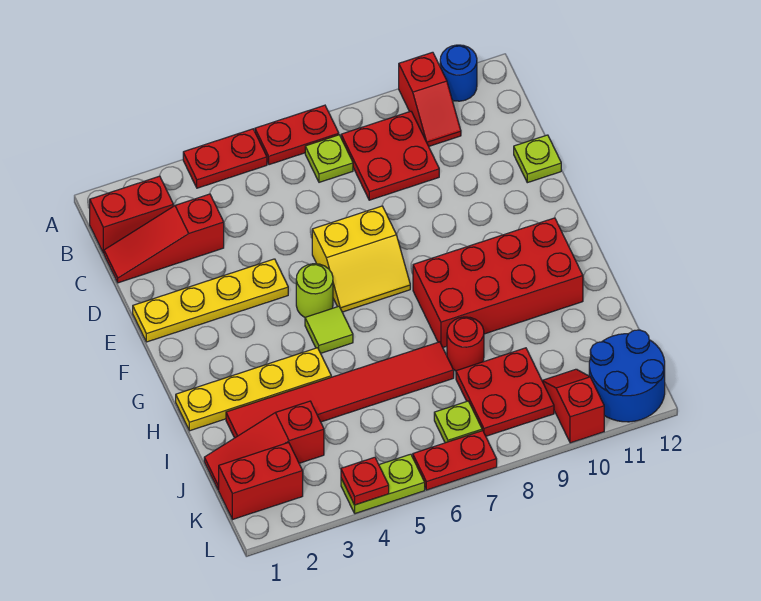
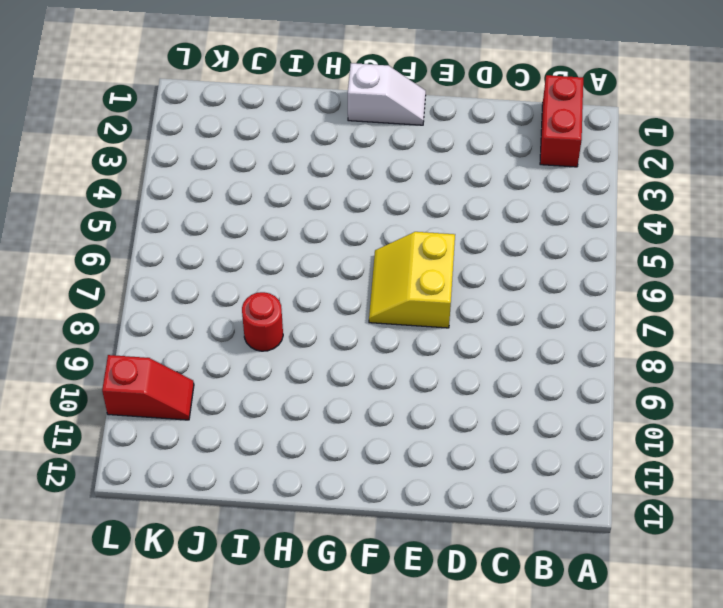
white slope F1:G1 level 1 top G -> none
none -> red plate A4:A5 level 1
none -> red plate A6:A7 level 1
none -> red slope A10:B10 level 1 top A

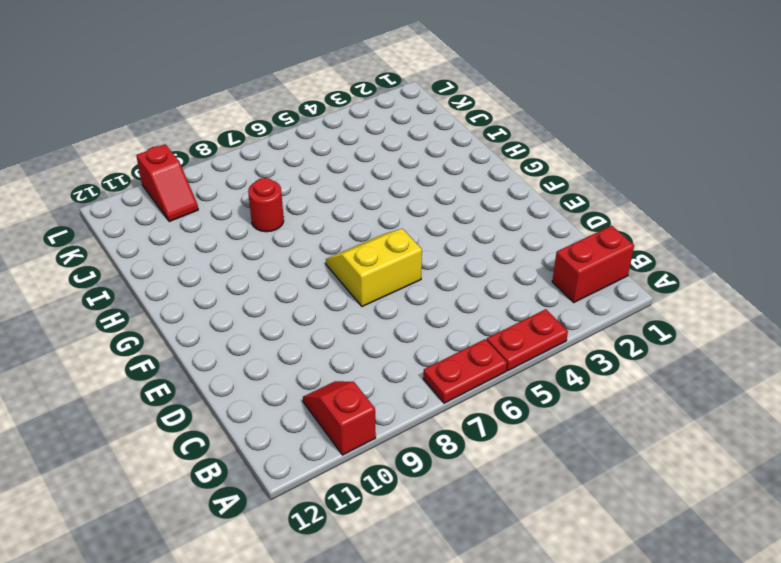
none -> blue round brick A11 level 1
none -> lime plate B7 level 1
none -> red plate B8:C9 level 1

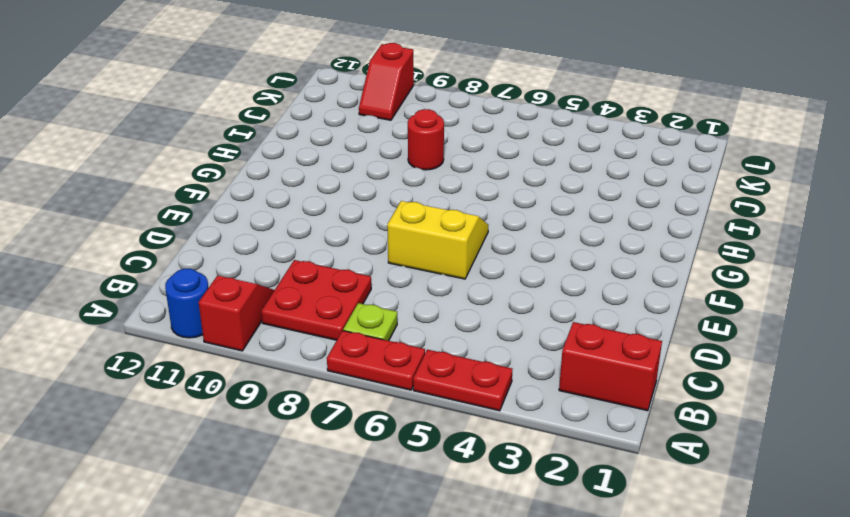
none -> red slope C1:C3 level 1 top 3
none -> lime plate D12 level 1
none -> yellow plate E1:E4 level 1

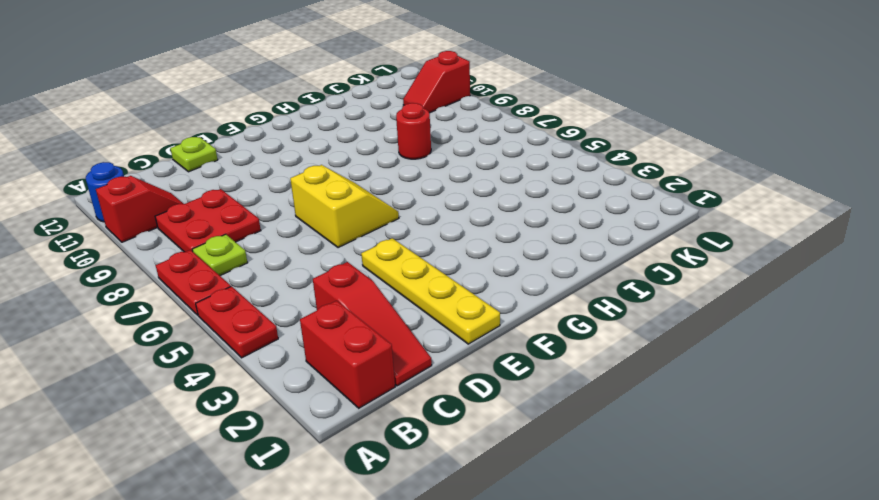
none -> lime round brick F5 level 1
none -> lime tile G5 level 1
none -> red brick G8:H11 level 1

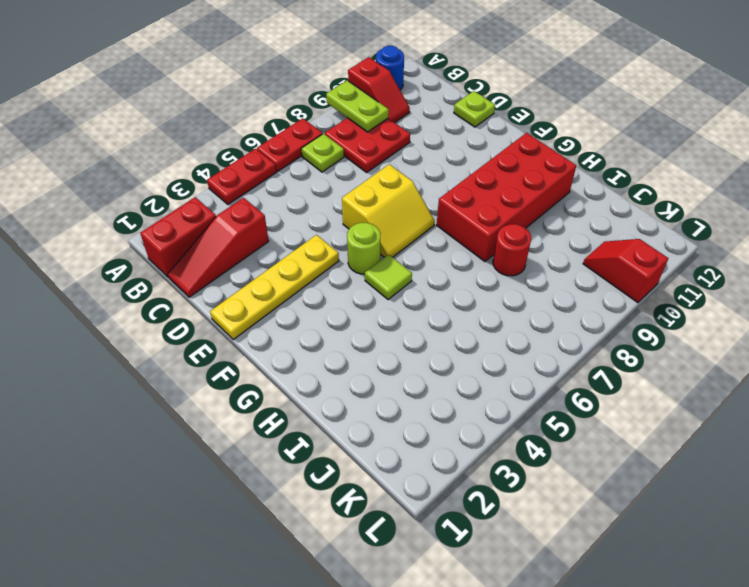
lime plate A9:B9 level 2 -> lime plate L4:L5 level 1
none -> yellow plate H1:H4 level 1
none -> red tile I2:I7 level 1
none -> red slope J1:J3 level 1 top 3

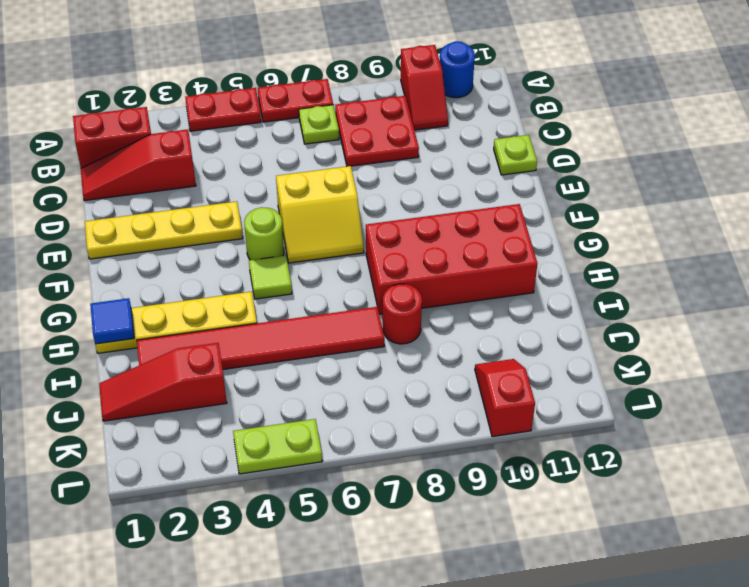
blue tile H1 level 2 -> none
none -> red plate J8:K9 level 1
none -> red brick K1:K2 level 1
none -> lime plate K7 level 1

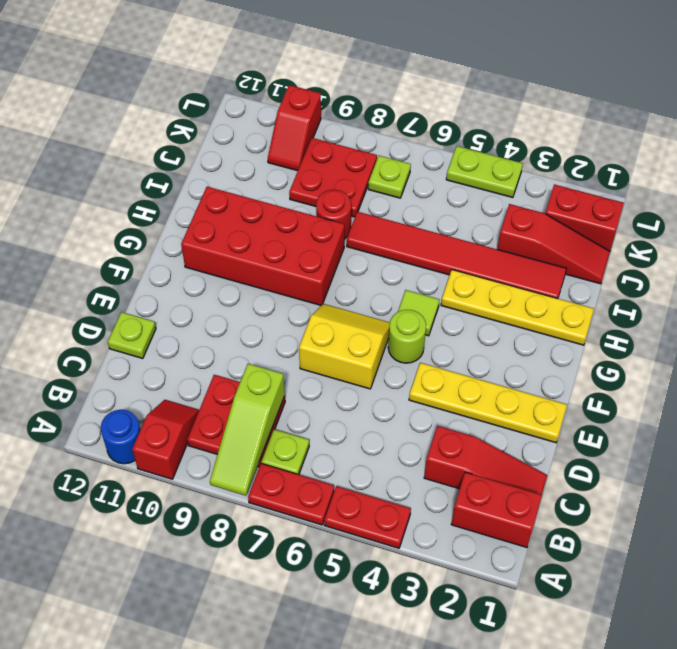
lime slope A8:C8 level 2 top C -> none
none -> blue round brick K11:L12 level 1
none -> red plate L6:L7 level 1
none -> red plate L4 level 2

